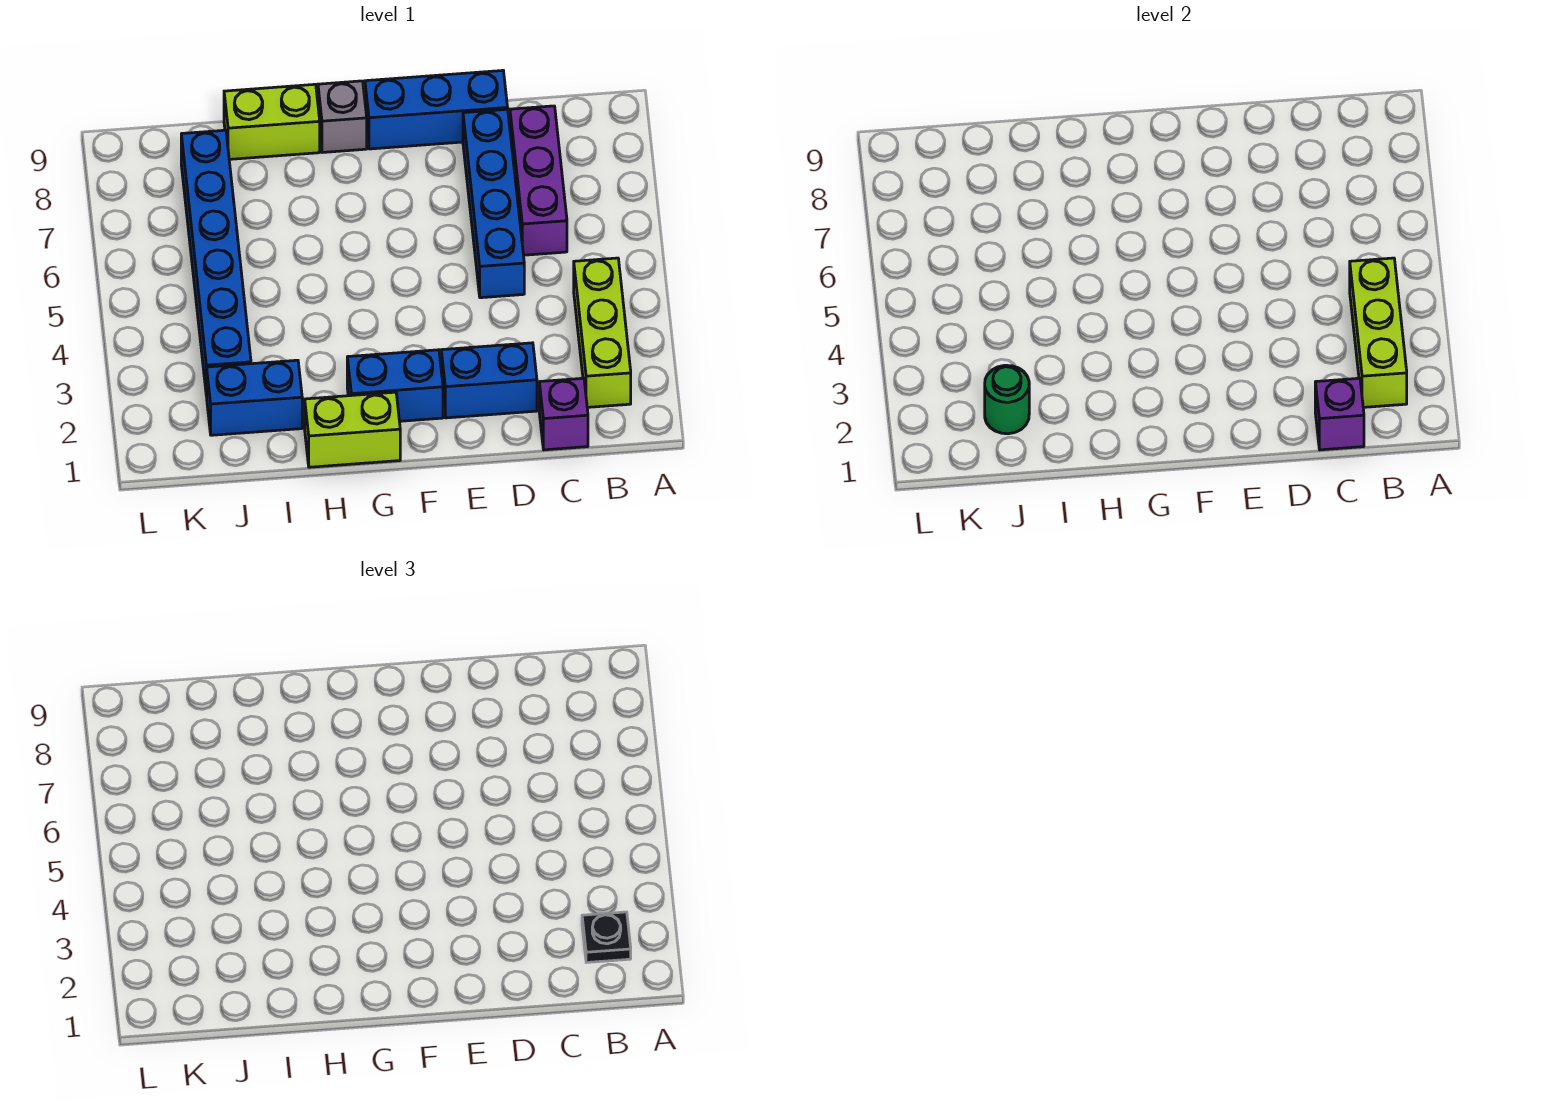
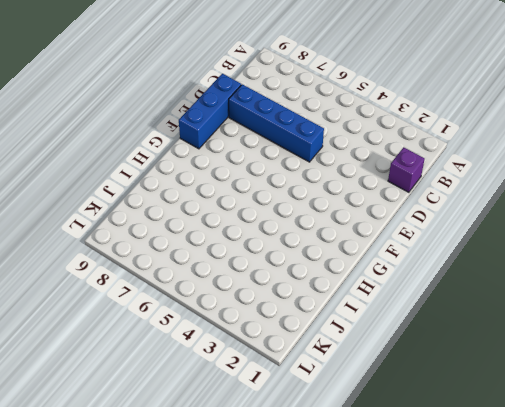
none -> lime brick B2:B4 level 1
none -> purple brick C6:C8 level 1
none -> blue brick D2:E2 level 1

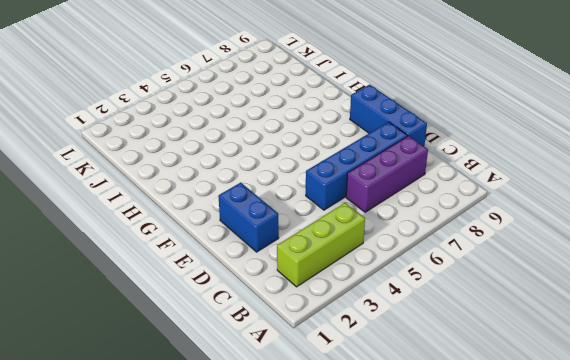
none -> purple brick C1 level 1
none -> blue brick F2:G2 level 1
none -> lime brick G1:H1 level 1

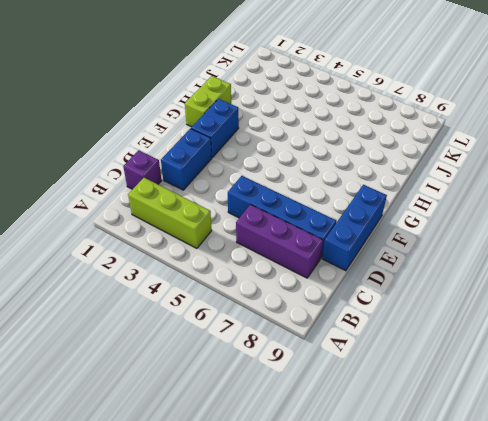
none -> grey brick G9 level 1
none -> lime brick H9:I9 level 1
none -> blue brick I2:J2 level 1

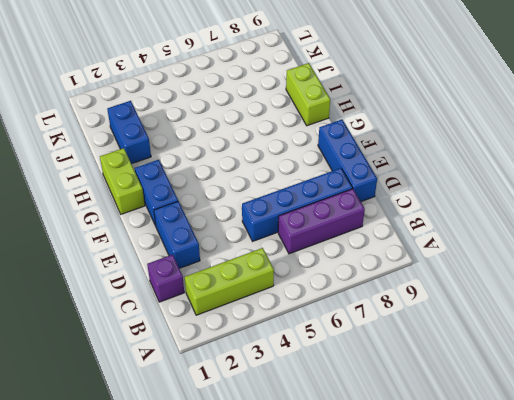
none -> grey brick G9 level 1
none -> blue brick J3:J8 level 1
none -> lime brick B2:B4 level 2

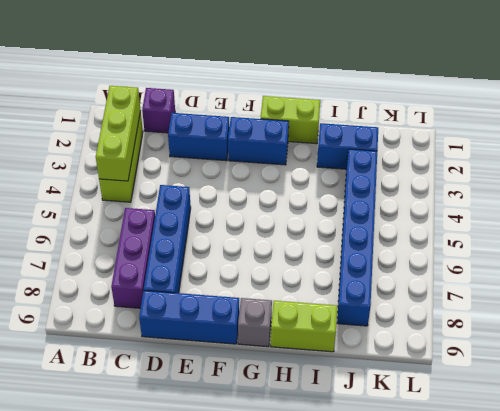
none -> purple brick C1 level 2
none -> green round brick J2 level 2
none -> black plate B2 level 3

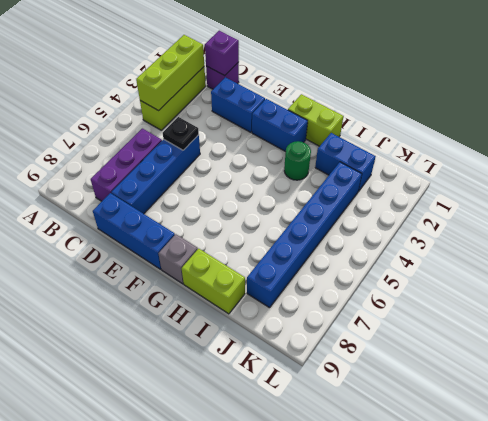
black plate D5 level 2 -> black plate B2 level 3
green round brick H3 level 1 -> green round brick J2 level 2

